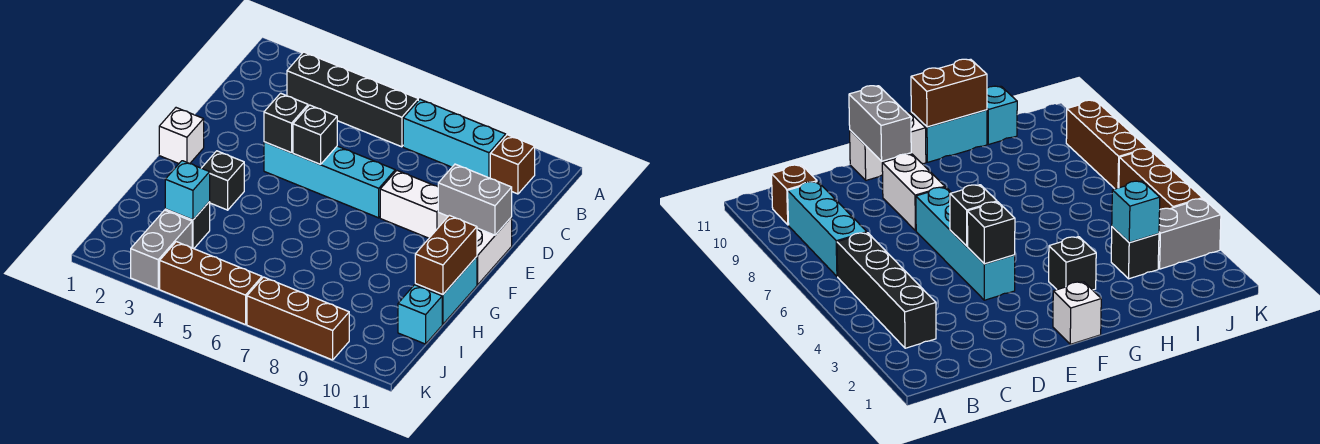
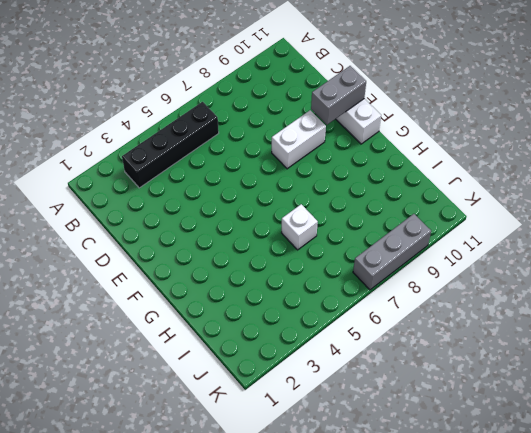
white brick H6 level 1 -> white brick F1 level 1
grey brick K7:K9 level 1 -> brown brick K7:K9 level 1
none -> cyan brick B7:B9 level 1
none -> brown brick B10 level 1
none -> cyan brick E4:E7 level 1

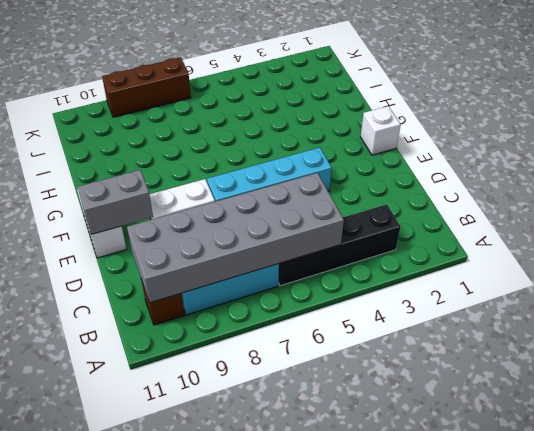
grey brick B5:C10 level 2 -> none
none -> black brick G3 level 1
none -> cyan brick G11:H11 level 1
none -> black brick I3 level 1

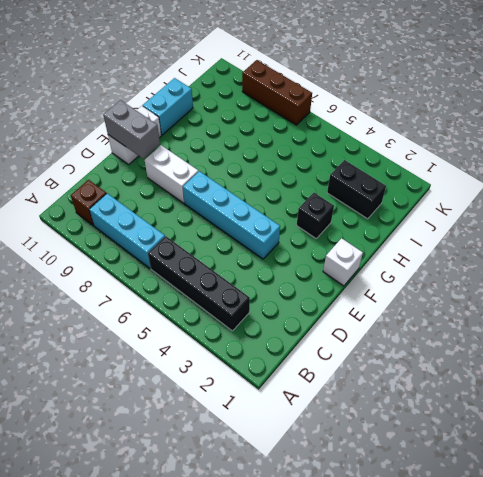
black brick I2:I3 level 1 -> black brick I3 level 1
none -> cyan brick I11 level 1
none -> grey brick J3:K3 level 1
none -> brown brick K4:K6 level 1

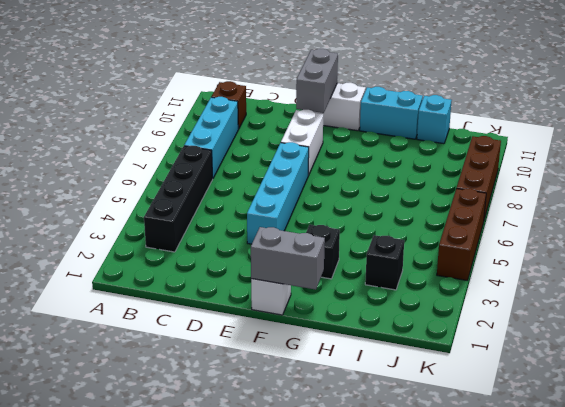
grey brick F1:G1 level 2 -> grey brick J3:K3 level 1
none -> black brick E4 level 2
none -> black brick E5 level 2
none -> brown brick G11:H11 level 2

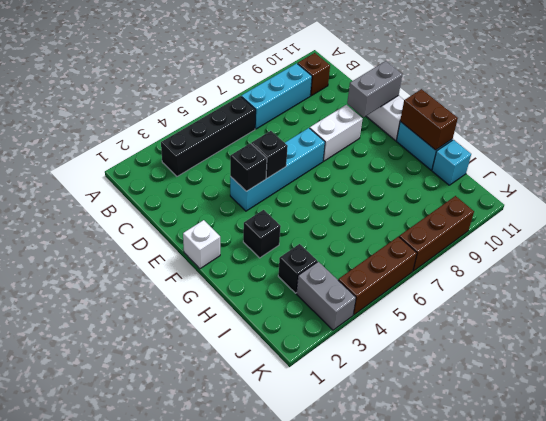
none -> cyan brick I3 level 2

